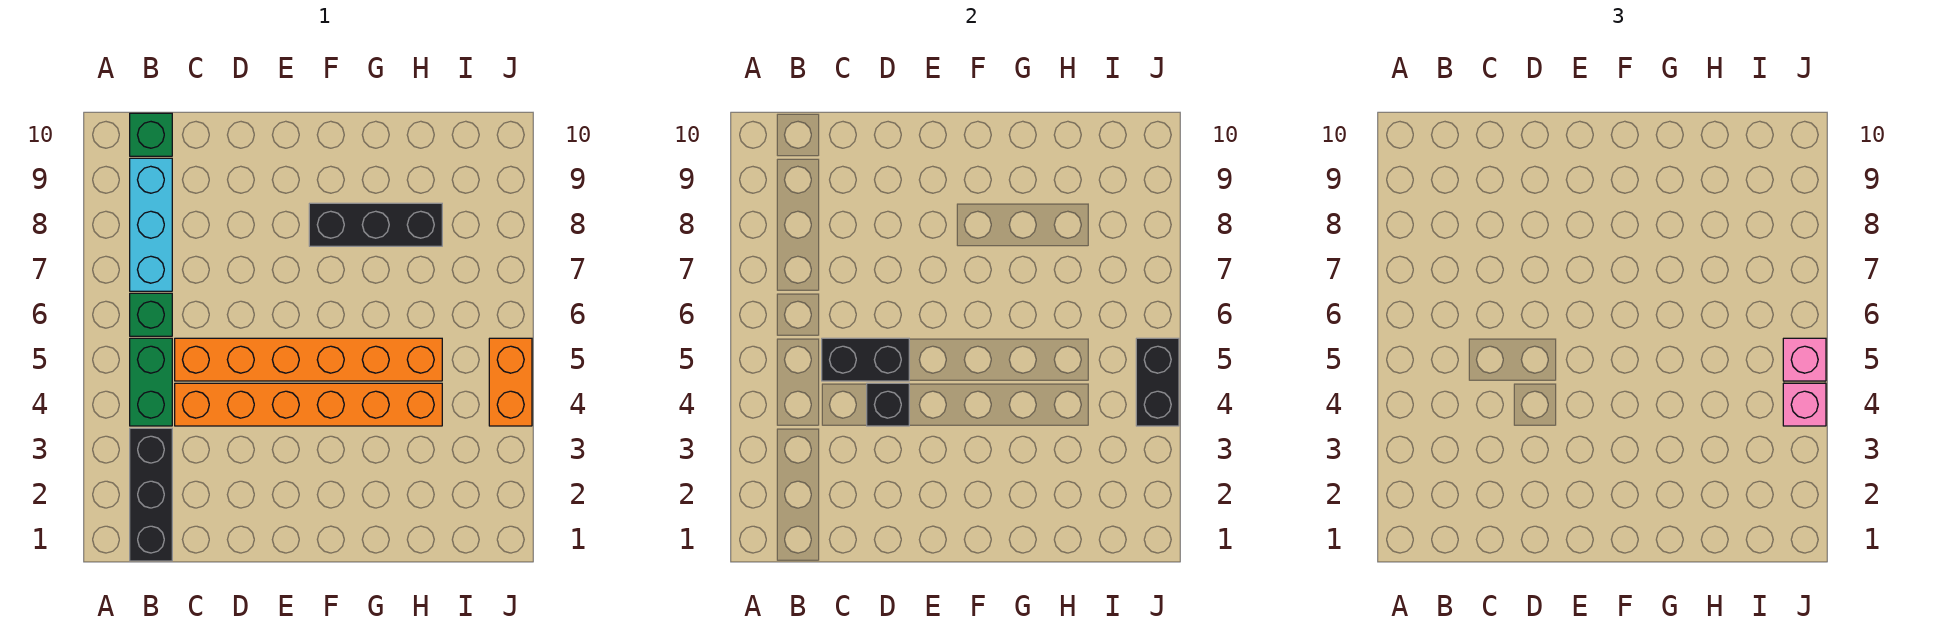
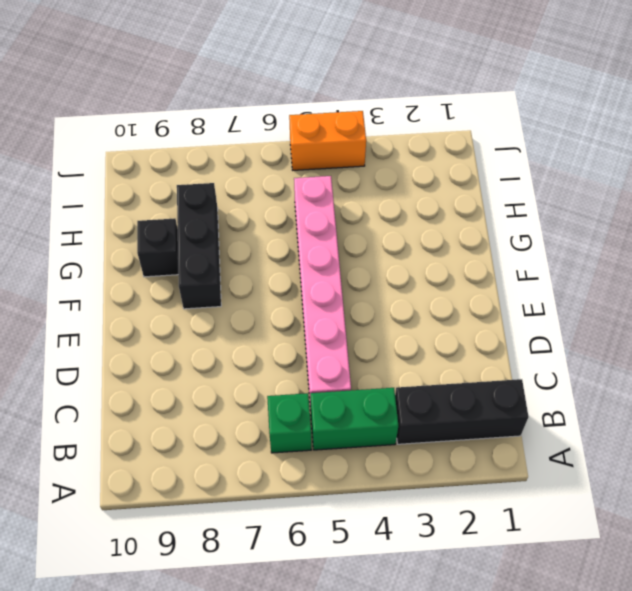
pink brick C5:H5 level 1 -> orange brick C5:H5 level 1
black brick G9 level 1 -> black brick D4 level 2
none -> cyan brick B7:B9 level 1
none -> green brick B10 level 1
none -> orange brick C4:H4 level 1

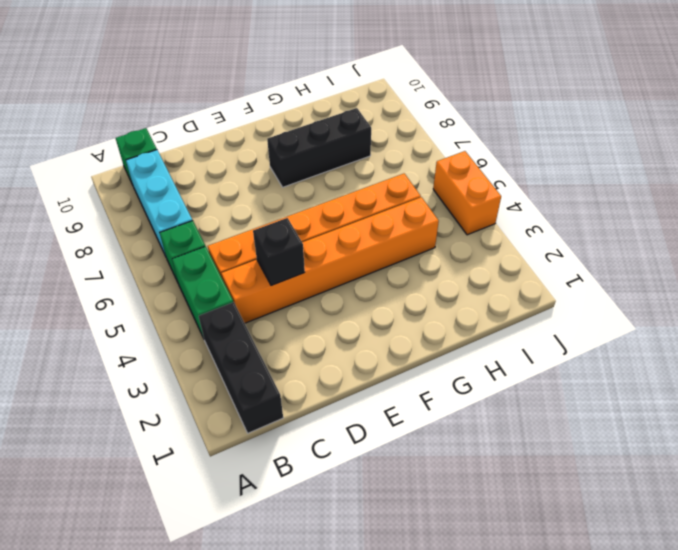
none -> black brick C5:D5 level 2
none -> black brick J4:J5 level 2
none -> pink brick J4 level 3

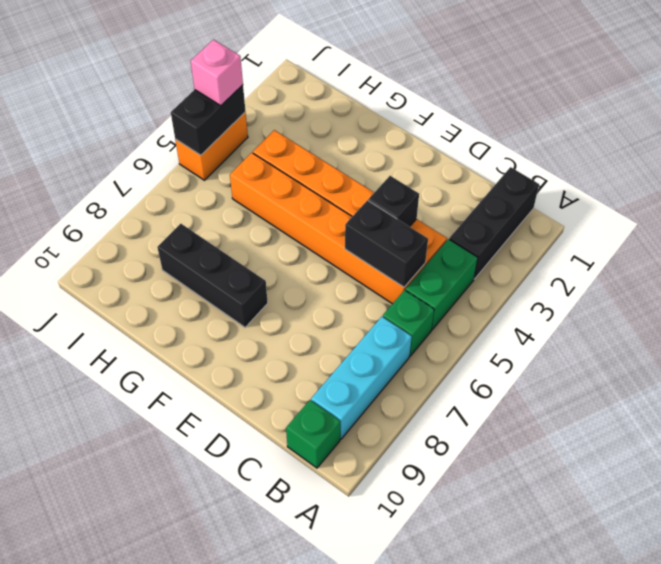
none -> pink brick J5 level 3

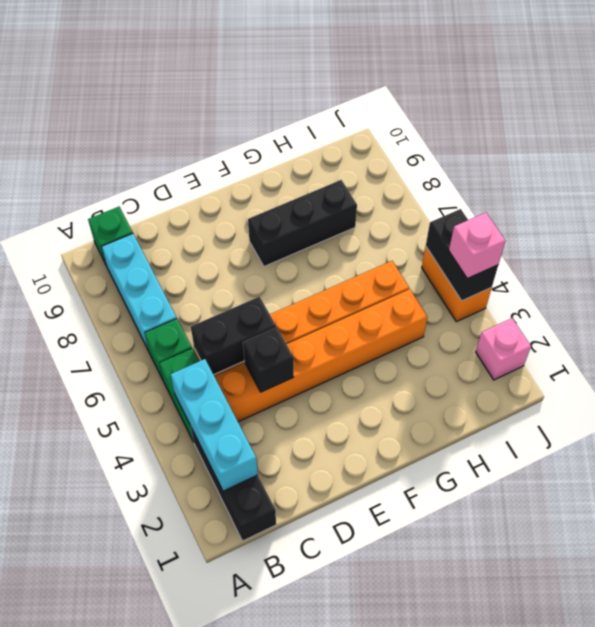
cyan brick B2:B4 level 2 -> none
pink brick J2 level 1 -> pink brick J5 level 3

